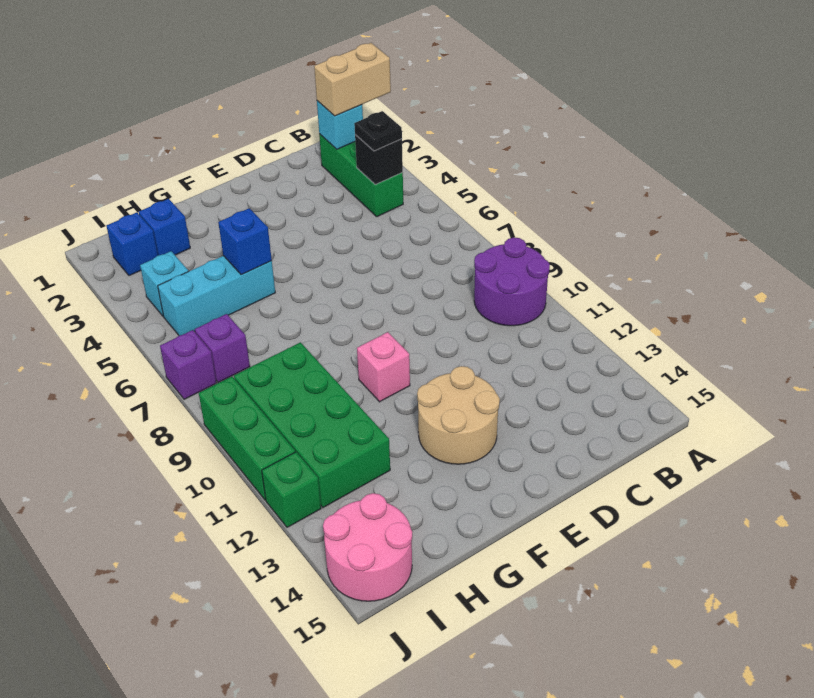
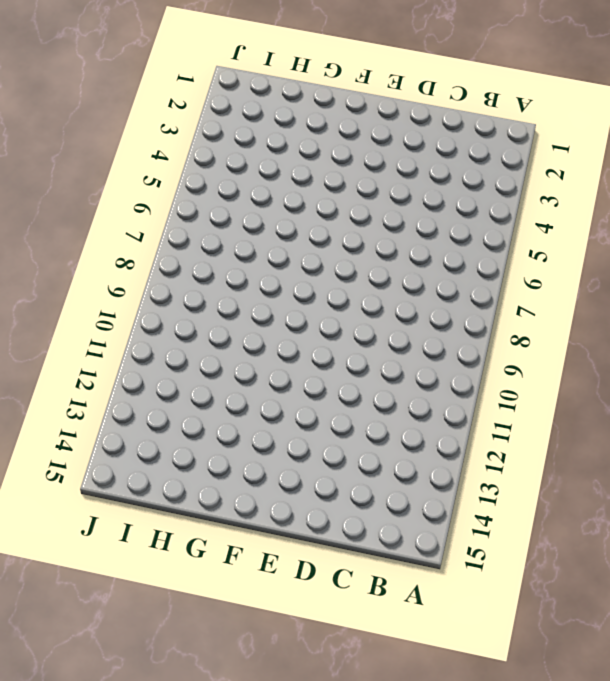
none -> purple round brick A9:B10 level 1
none -> green brick B2:B4 level 1
none -> tan round brick E12:F13 level 1

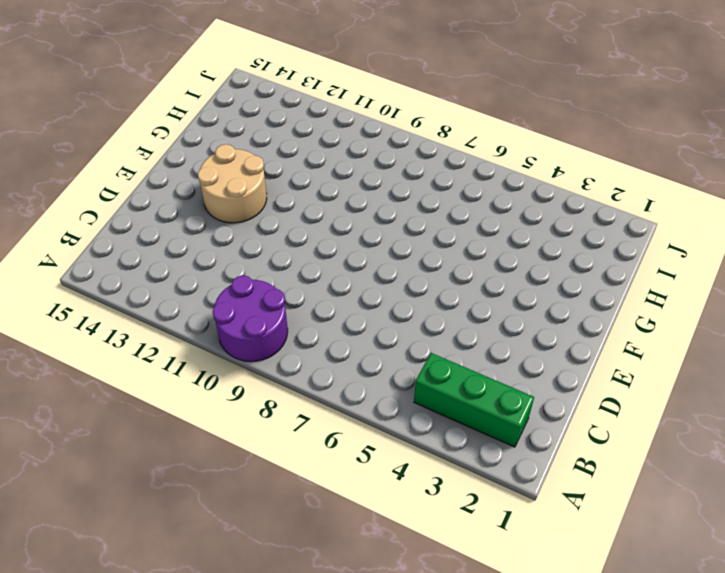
none -> pink brick F10 level 1
none -> cyan brick G5:I5 level 1
none -> blue brick H2 level 1

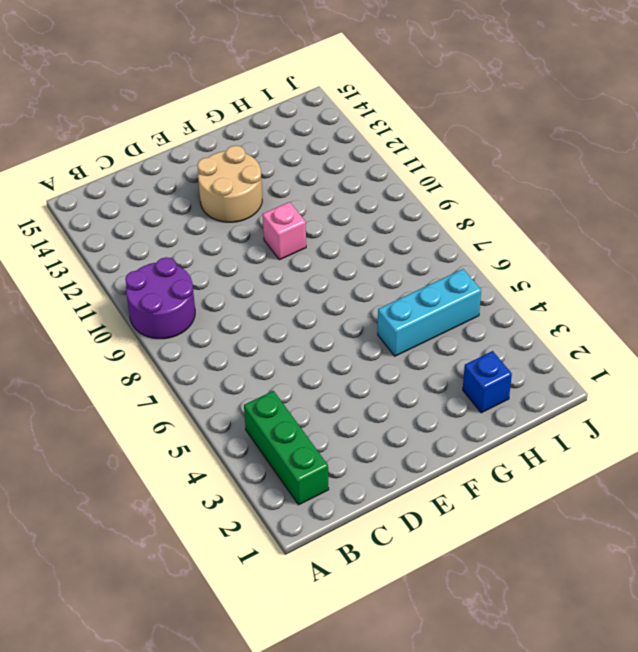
none -> green brick H9:I12 level 1
none -> blue brick I2 level 1
none -> cyan brick I4 level 1

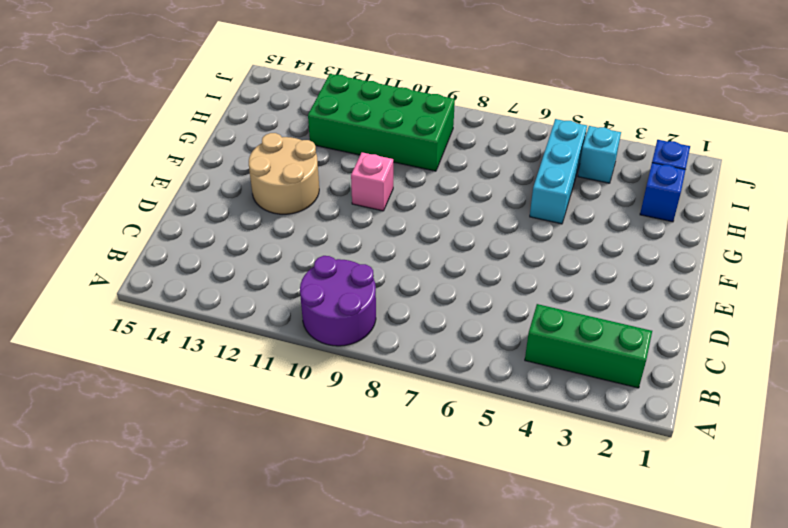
none -> purple brick I7 level 1
none -> pink round brick I14:J15 level 1
none -> purple brick J7 level 1

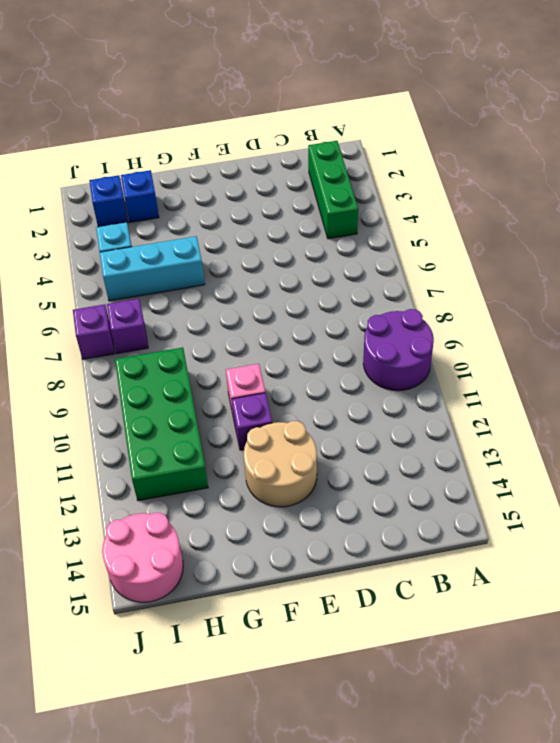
purple brick F11 level 1 -> none
none -> green brick J9:J11 level 1
none -> green brick J12 level 1
none -> cyan brick B2 level 2

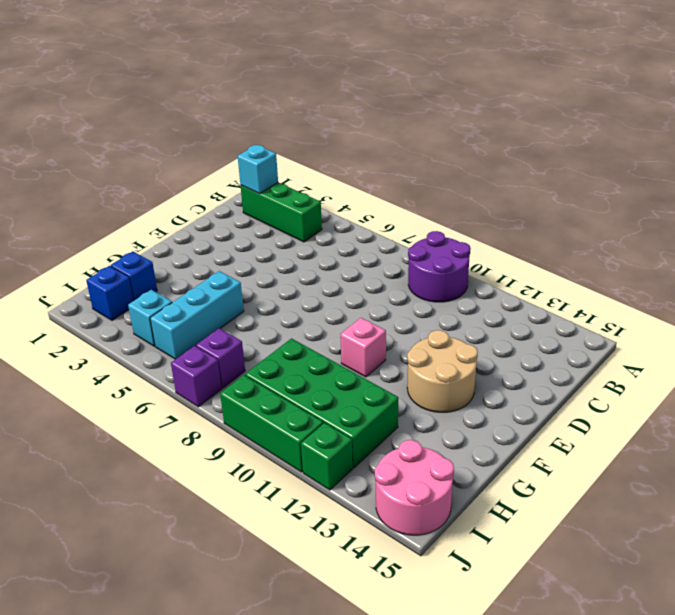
none -> black brick B4 level 2
none -> blue brick G5 level 2
none -> tan brick A2:B2 level 3

